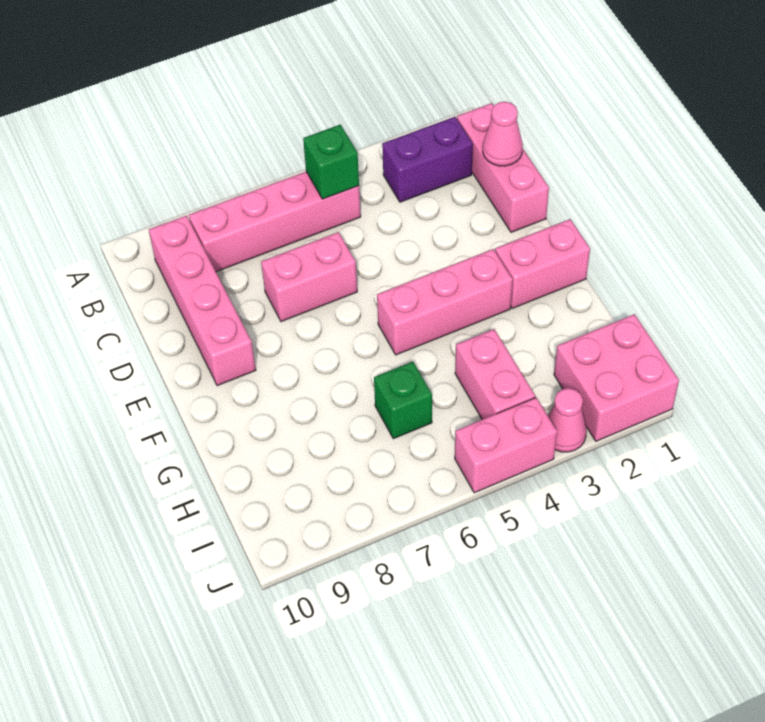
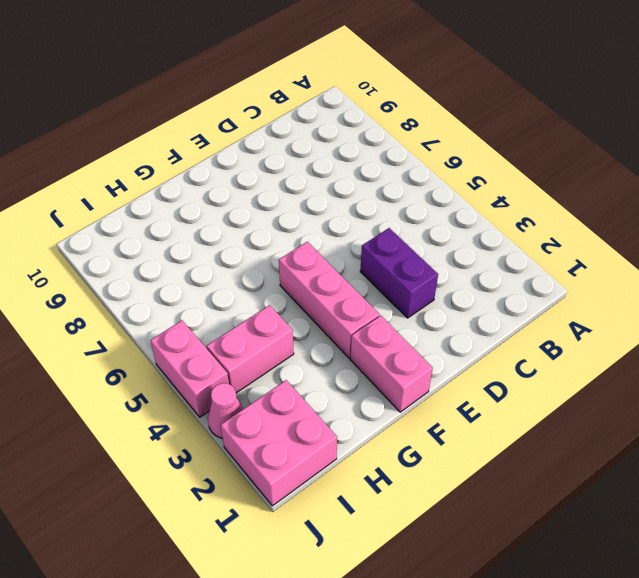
purple brick D3:D4 level 1 -> purple brick B2:B3 level 1
none -> pink brick B1:D1 level 1
none -> pink brick B5:B8 level 1
none -> pink brick B9:E9 level 1

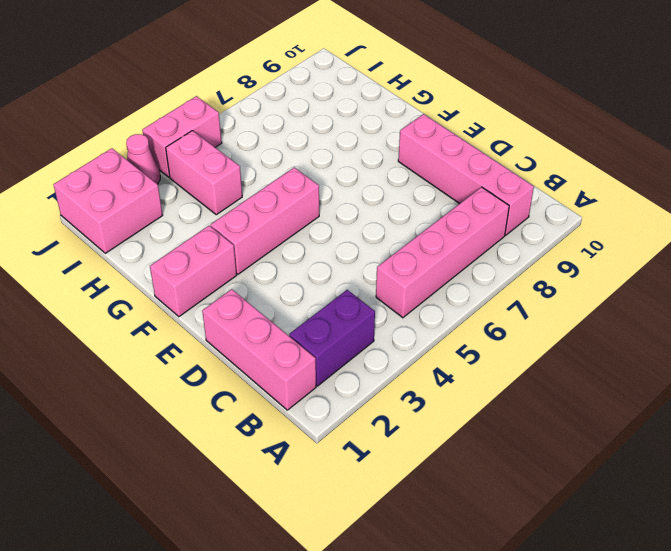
none -> pink brick D6:D7 level 1
none -> green brick H6 level 1
none -> green brick B5 level 2

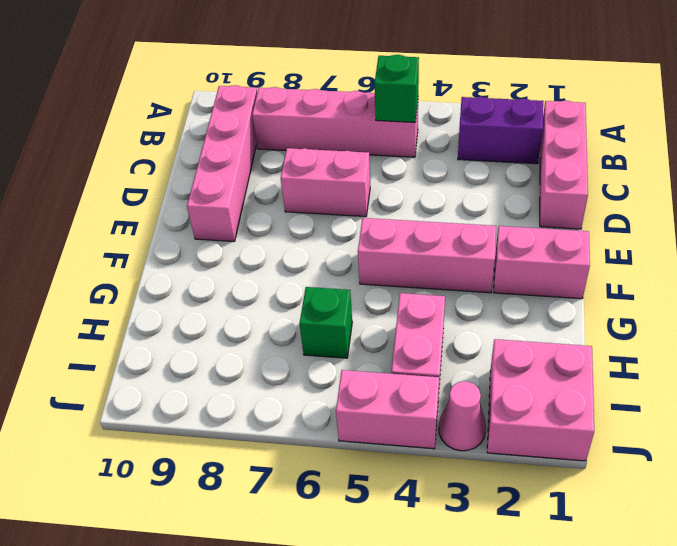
none -> pink cone C1 level 2

